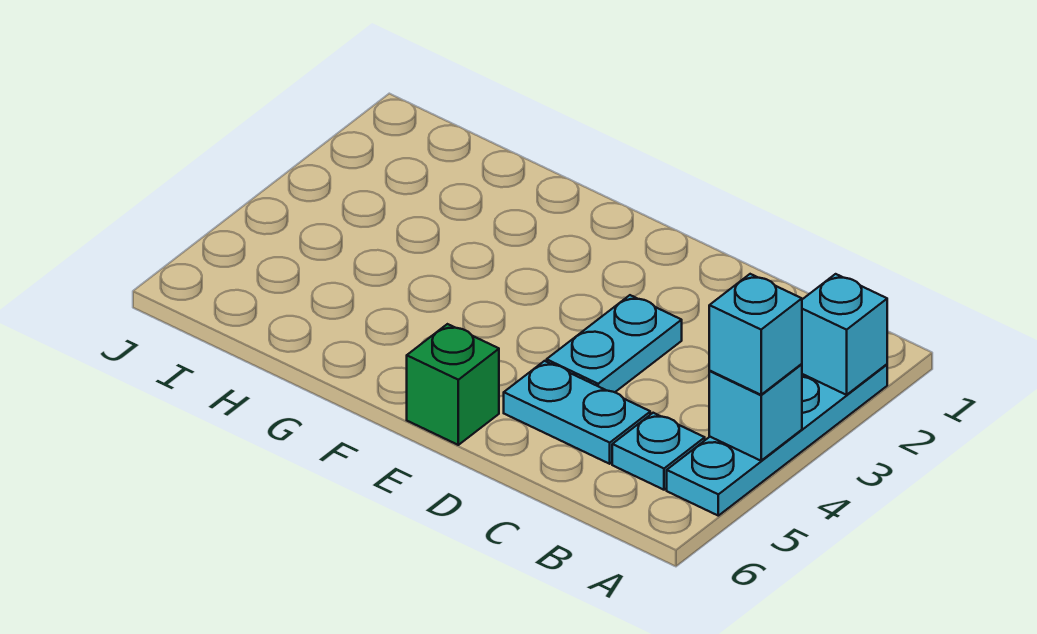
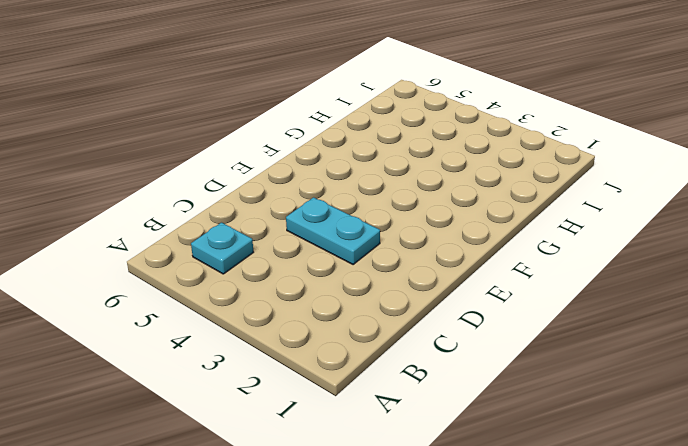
none -> cyan plate A2:A5 level 1
none -> cyan plate C5:D5 level 1

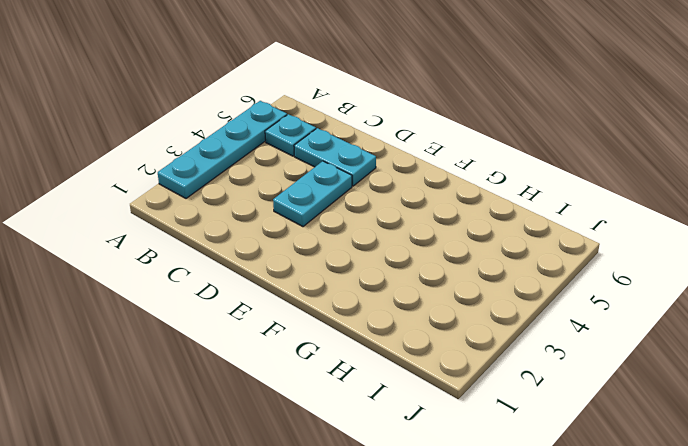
none -> green brick E6 level 1
none -> cyan brick A2 level 2

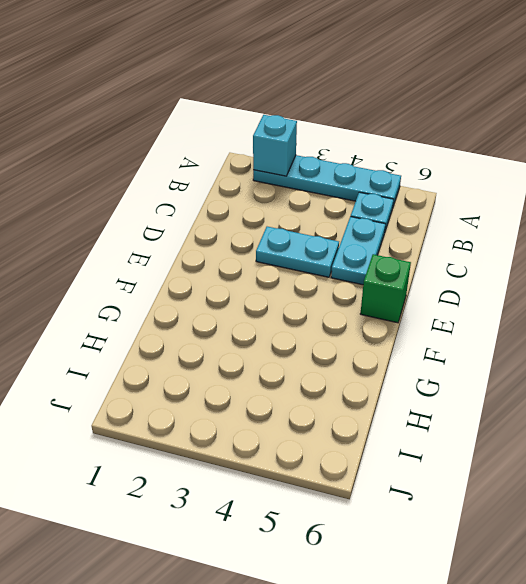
none -> cyan brick A4 level 2
none -> cyan brick A4 level 3

